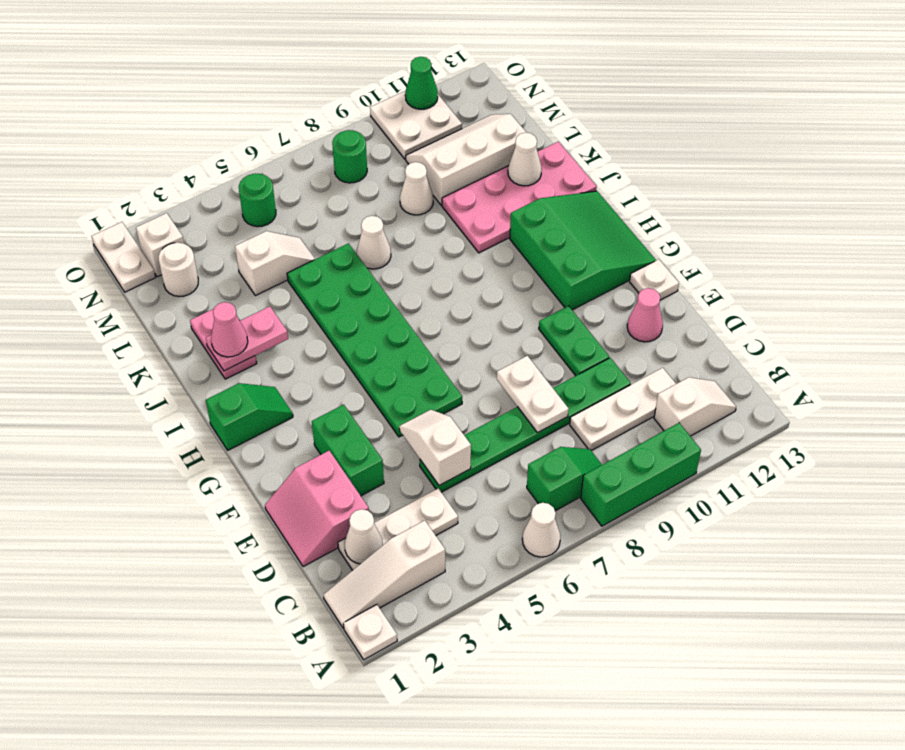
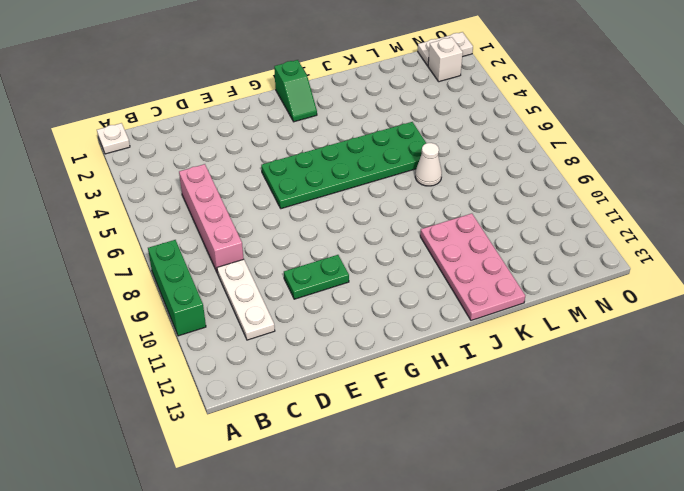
pink brick C5:C8 level 1 -> none
none -> white cone A6 level 1
none -> white slope B1:B3 level 1 top 3
none -> green slope B7:B8 level 1 top 7
none -> white slope B11:B12 level 1 top 11

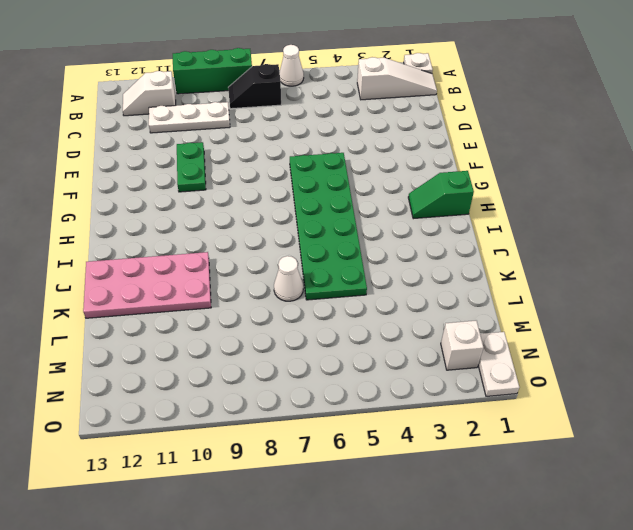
black slope B7:B8 level 1 top 7 -> green slope B7:B8 level 1 top 7
none -> white plate C2:C4 level 1
none -> pink slope D1:E2 level 1 top 2
none -> green plate D5:D10 level 1
none -> green brick E3:F3 level 1

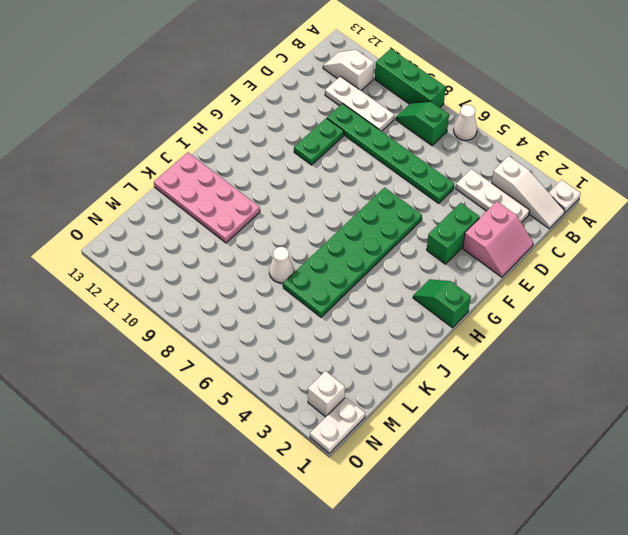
none -> pink cone E12 level 1
none -> white plate F13 level 1
none -> green slope G11:I13 level 1 top 11
none -> pink plate J2:K2 level 1

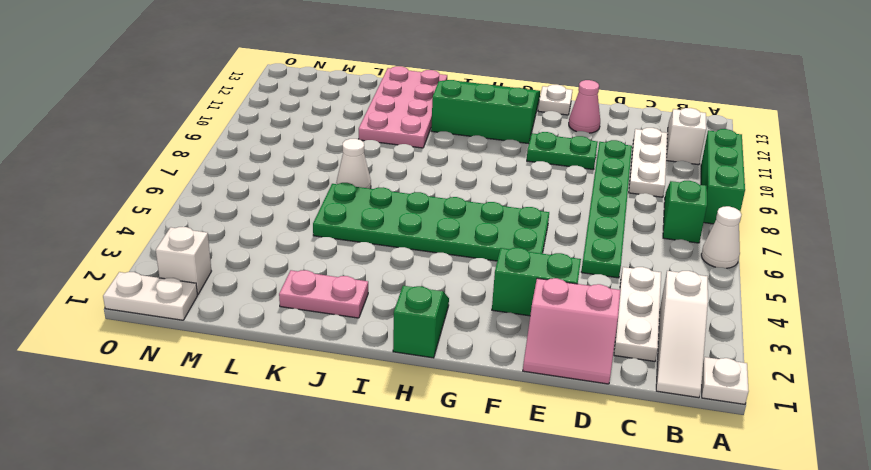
none -> white slope L4:L5 level 1 top 4
none -> white cone L9 level 1
none -> white slope L10:M12 level 1 top L
none -> white round brick M2 level 1

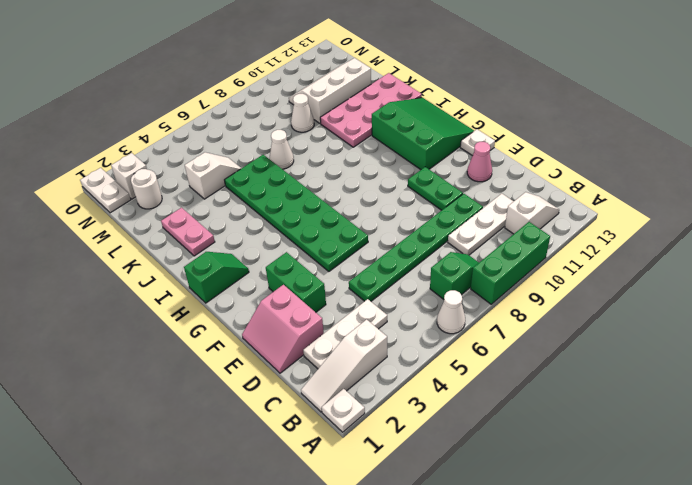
none -> green round brick N5 level 1
none -> green round brick N8 level 1
none -> white plate N10:O11 level 1
none -> white cone C2 level 2

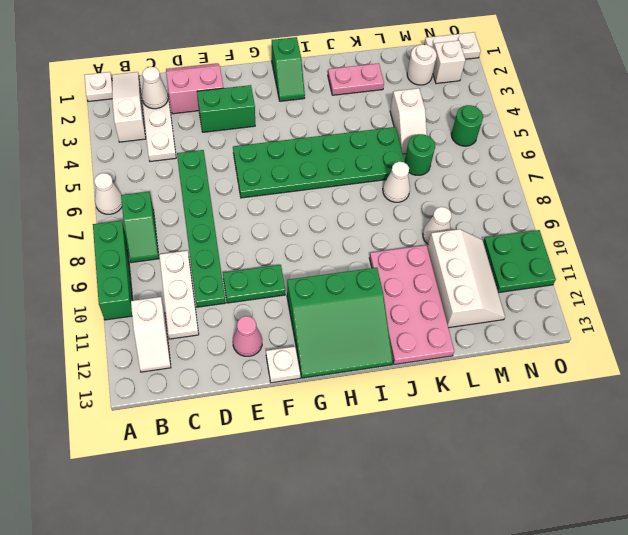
green round brick L6 level 1 -> green round brick N8 level 1
green plate N10:O11 level 1 -> white plate N10:O11 level 1
none -> white slope D5:E5 level 2 top D
none -> white plate D8:E8 level 2
none -> pink plate J2:J3 level 2
none -> white cone K12 level 2

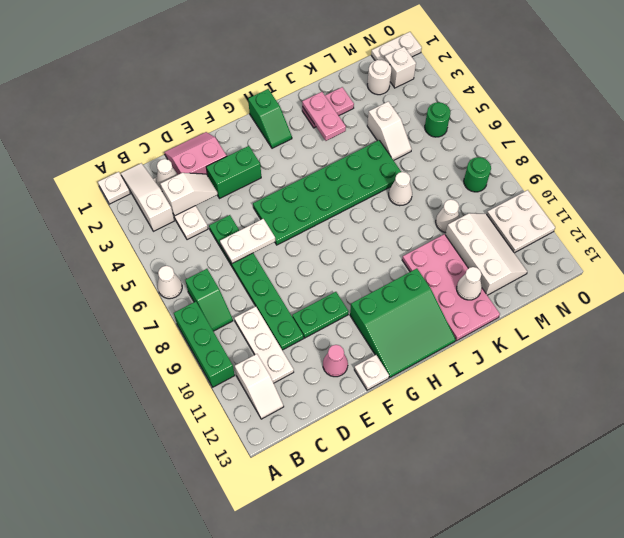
white slope C3:D3 level 2 top C -> white slope D5:E5 level 2 top D
white plate D6:E6 level 2 -> white plate D8:E8 level 2
none -> green cone O11 level 2
none -> pink cone J2 level 3

